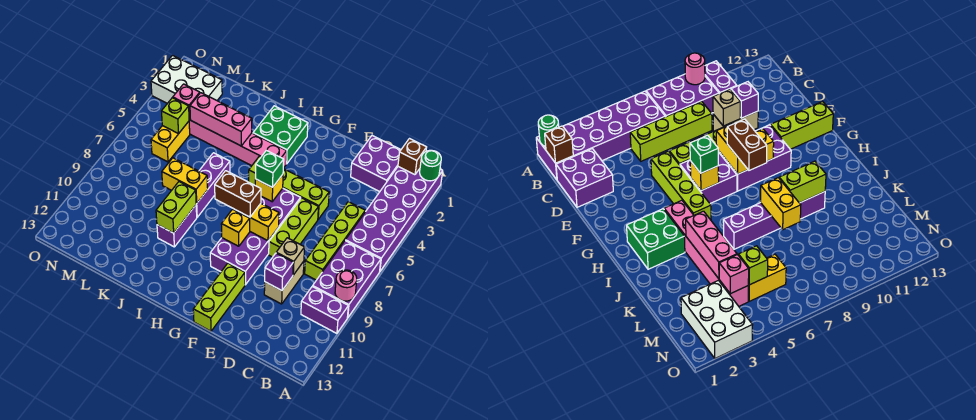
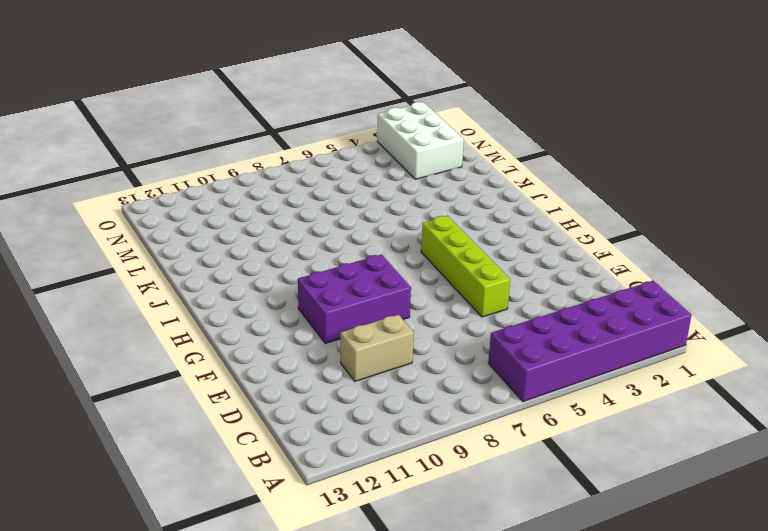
none -> purple brick A7:B9 level 1
none -> purple brick A10:B10 level 1
none -> purple brick C1:D2 level 1
none -> lime brick C5:C8 level 1

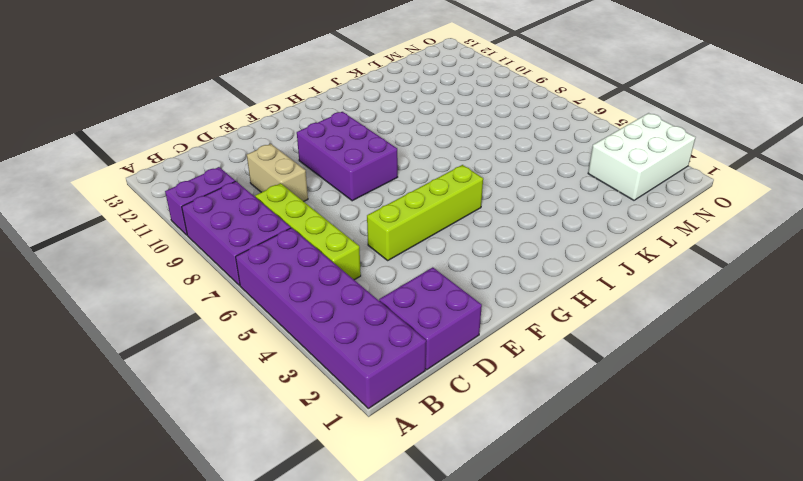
none -> lime brick E6:E8 level 1
none -> purple brick F6:G7 level 1
none -> lime brick F11:F13 level 1
none -> green brick H2:I3 level 1

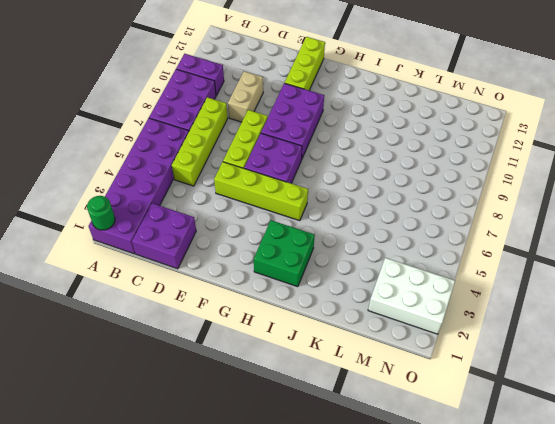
none -> pink brick H4:M4 level 1
none -> purple brick J6:J8 level 1
none -> purple brick J9:J10 level 1
none -> yellow brick M5:M6 level 1

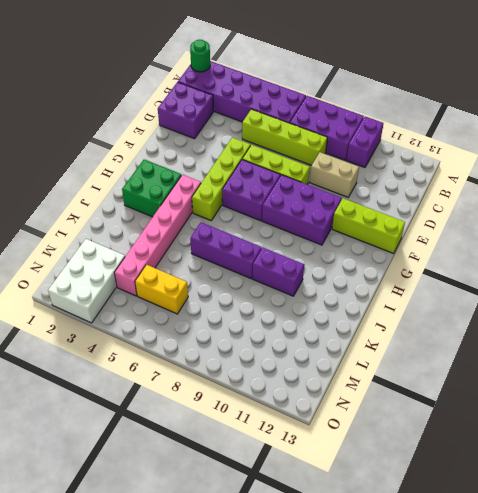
none -> pink round brick A9 level 2
none -> brown brick B1 level 2
none -> tan brick D9 level 2
none -> purple brick D10 level 2

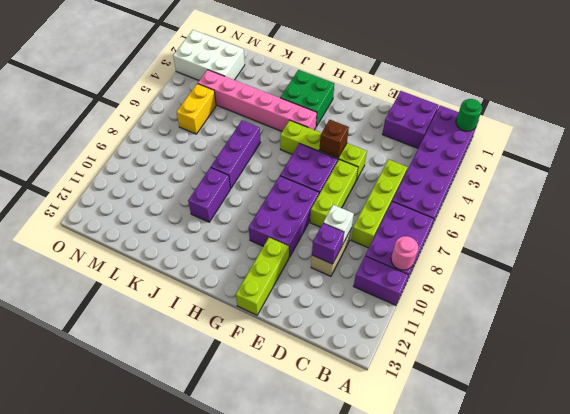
white brick D9 level 2 -> tan brick D9 level 2
brown brick F5 level 2 -> brown brick B1 level 2
none -> yellow brick F8:G8 level 2
none -> yellow brick G6 level 2
none -> yellow brick G9 level 2
none -> pink brick J4:L4 level 2

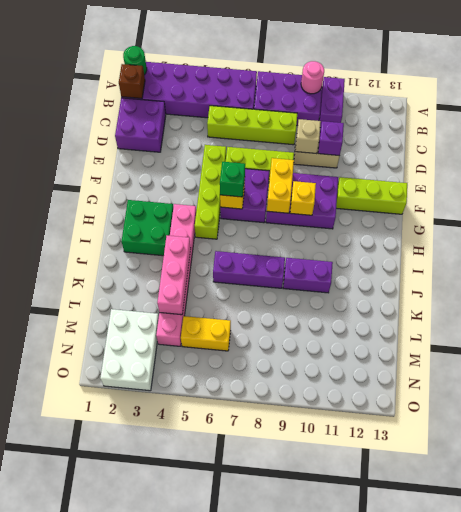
none -> yellow brick J8:K8 level 2
none -> lime brick J9:J10 level 2
none -> pink brick M4 level 2
none -> lime brick M5 level 2

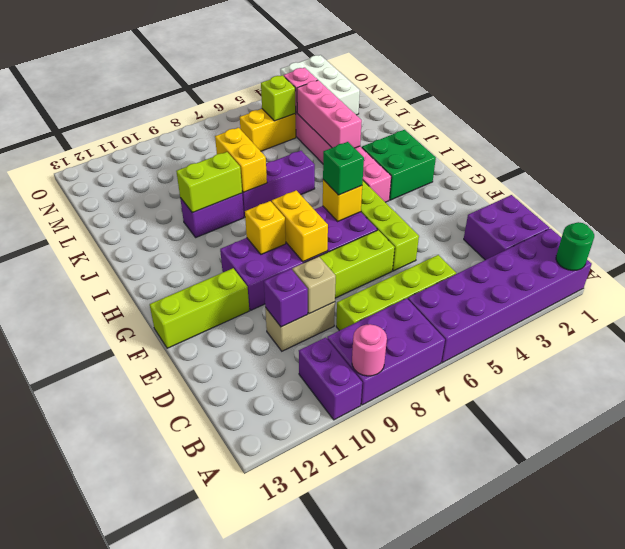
none -> brown brick B1 level 2
none -> brown brick G8:H8 level 3

